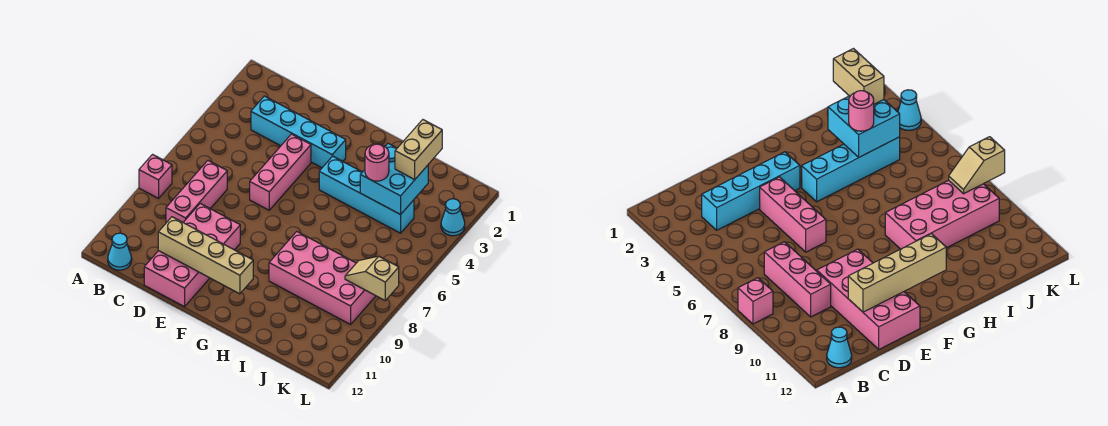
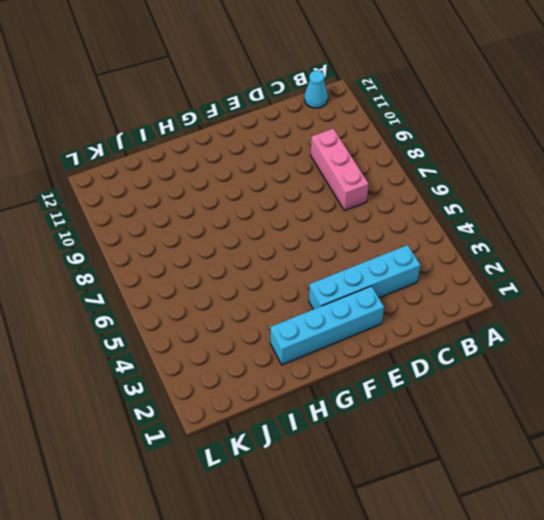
cyan brick E2:H2 level 1 -> cyan brick G4:J4 level 1
none -> pink brick A8 level 1
none -> pink brick D9:E12 level 1
none -> pink brick E4:E6 level 1

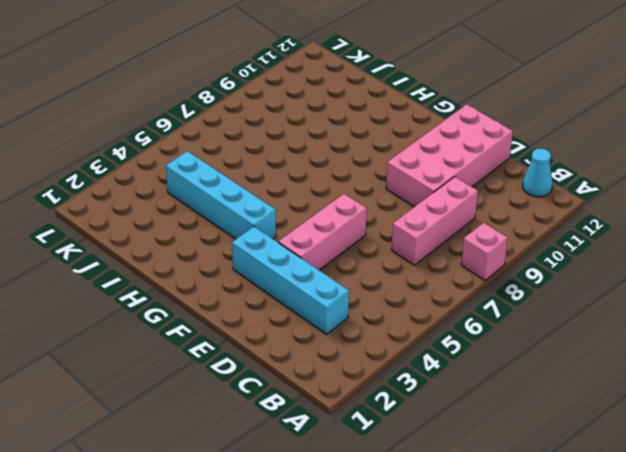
none -> pink brick H8:K9 level 1
none -> cyan cone L3 level 1
none -> tan brick D11:G11 level 2

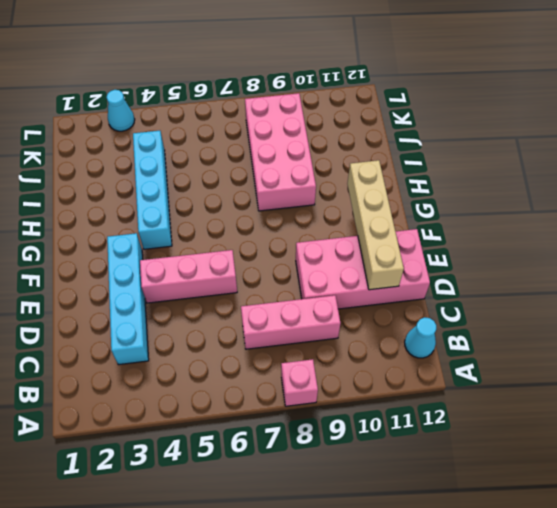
none -> cyan brick I3:J4 level 2
none -> tan slope K8:L8 level 2 top L
none -> pink round brick I4 level 3

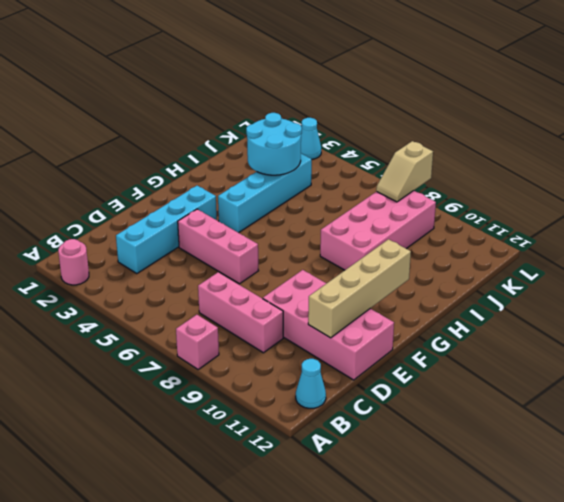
pink round brick A2 level 1 -> pink round brick I4 level 3
cyan round brick I3:J4 level 2 -> cyan brick I3:J4 level 2
none -> tan brick J2:J3 level 3

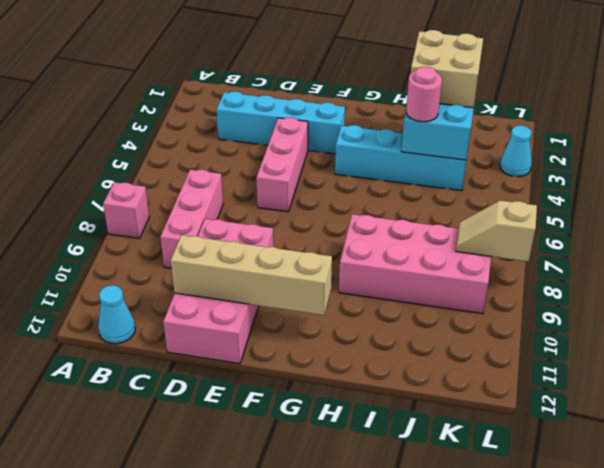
tan brick I2:J3 level 3 -> tan brick J2:J3 level 3

